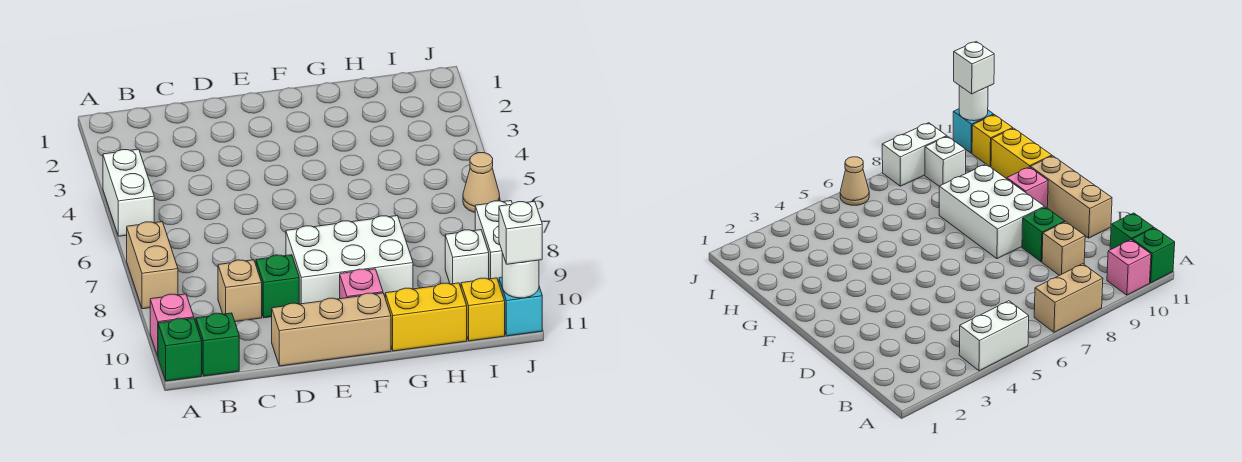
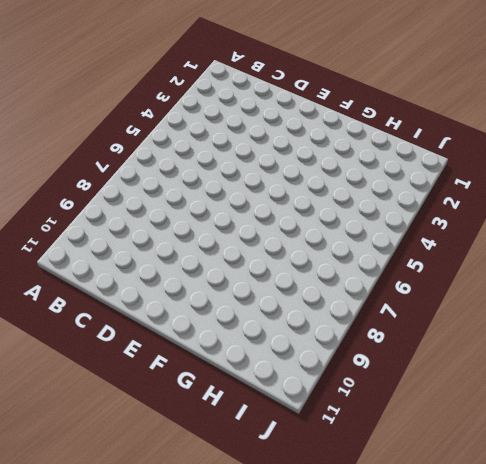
none -> white brick A4:A5 level 1
none -> tan brick A7:A8 level 1
none -> pink brick A10 level 1

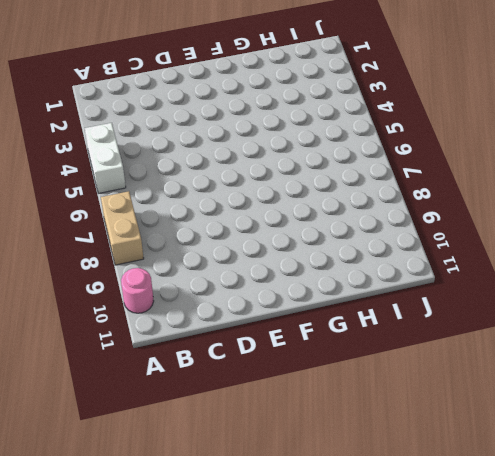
pink round brick A10 level 1 -> pink brick A10 level 1
none -> green brick A11 level 1
none -> green brick B11 level 1
none -> tan brick C9 level 1

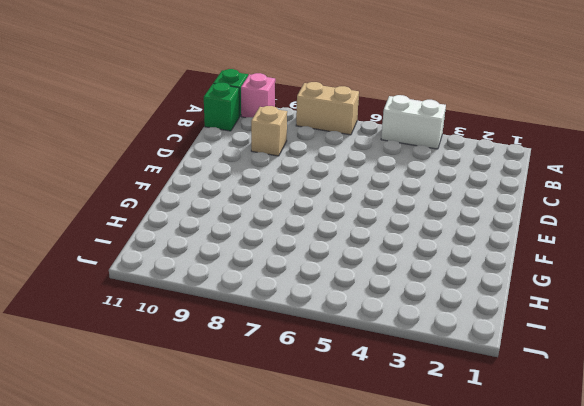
none -> green brick D9 level 1
none -> tan brick D11:F11 level 1
none -> white brick E8:G9 level 1

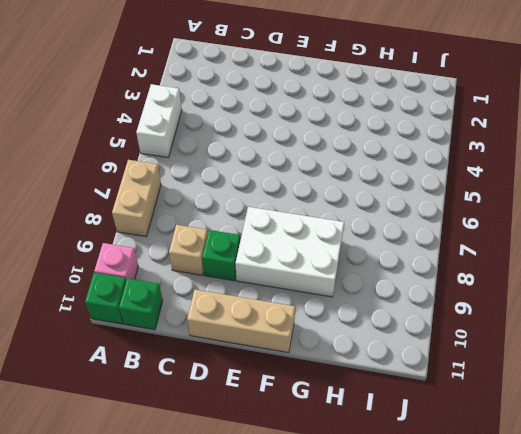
none -> pink brick F10 level 1
none -> yellow brick G11:H11 level 1
none -> white brick I9 level 1

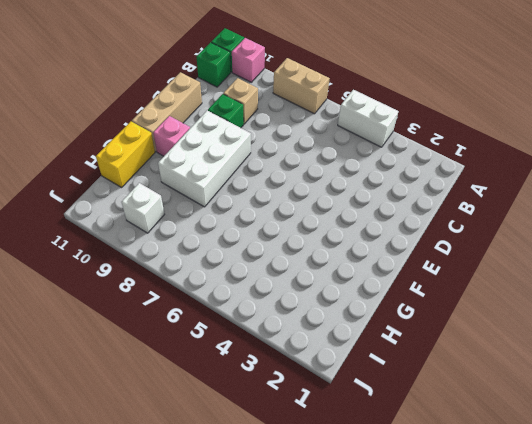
none -> yellow brick I11 level 1
none -> tan cone J6 level 1
none -> white brick J8:J9 level 1

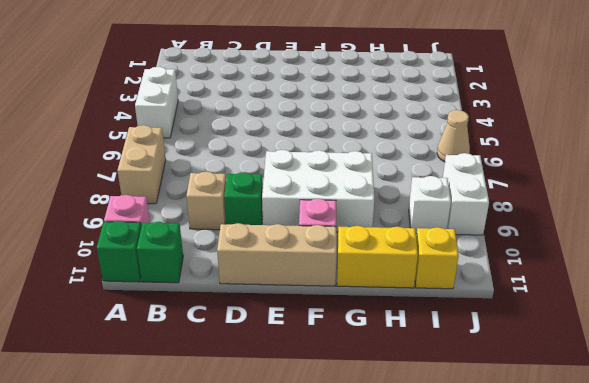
none -> cyan brick J11 level 1
none -> white round brick J11 level 2
none -> white brick J11 level 3

